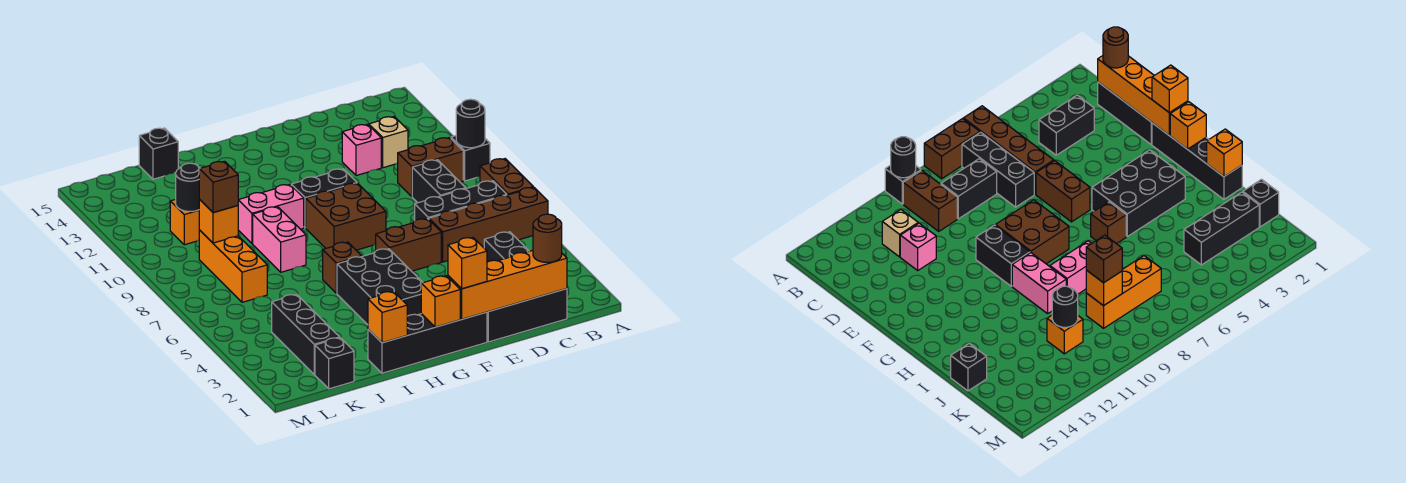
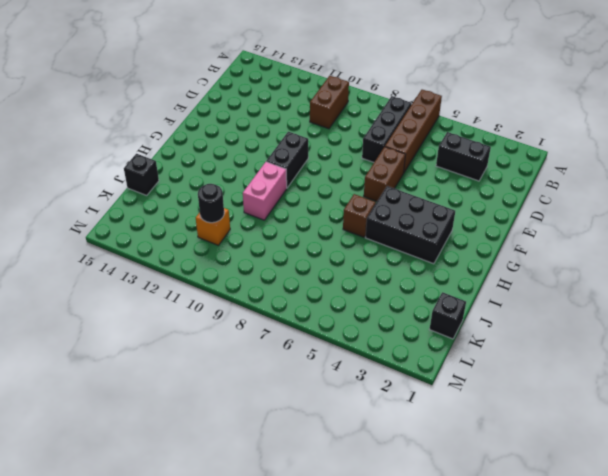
none -> brown brick A7:A8 level 1
none -> black brick A10 level 1
none -> black brick C1:E1 level 1
none -> black brick C8:C9 level 1

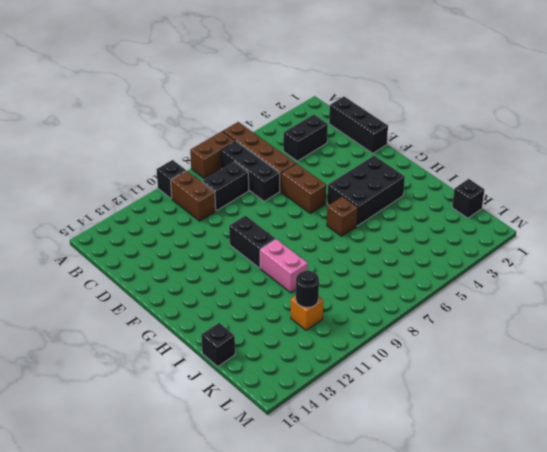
none -> tan brick C12 level 1
none -> pink brick D12 level 1
none -> black brick F1:I1 level 1
none -> brown brick F8:G9 level 1

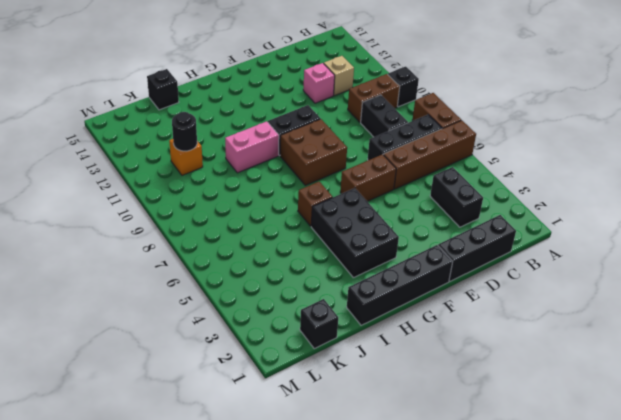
none -> pink brick I8:I9 level 1
none -> black brick K2:K4 level 1
none -> orange brick K7:K9 level 1
none -> black round brick A10 level 2

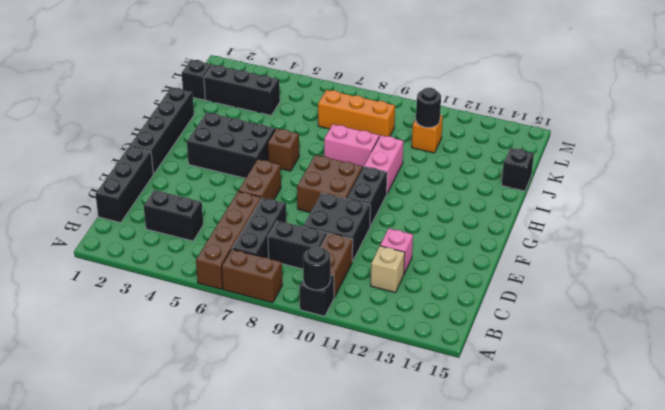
black brick D9:E10 level 1 -> none
none -> orange brick C1:F1 level 2
none -> orange brick G1 level 2
none -> orange brick I1 level 2
none -> orange brick K9 level 2

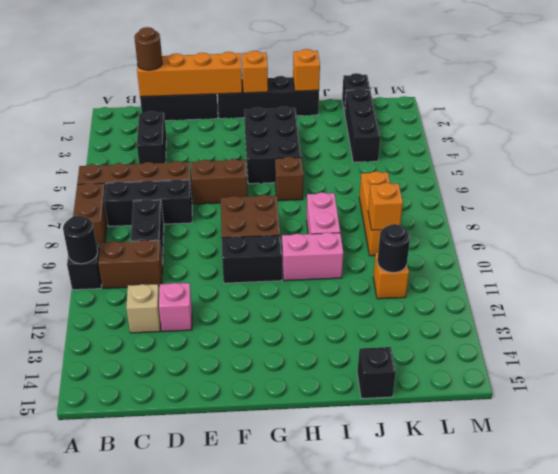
none -> orange brick F1 level 3
none -> brown brick K9 level 3

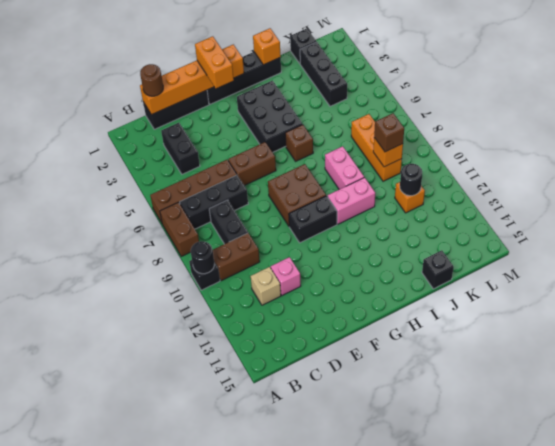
orange brick F1:F2 level 3 -> orange brick F1 level 3

